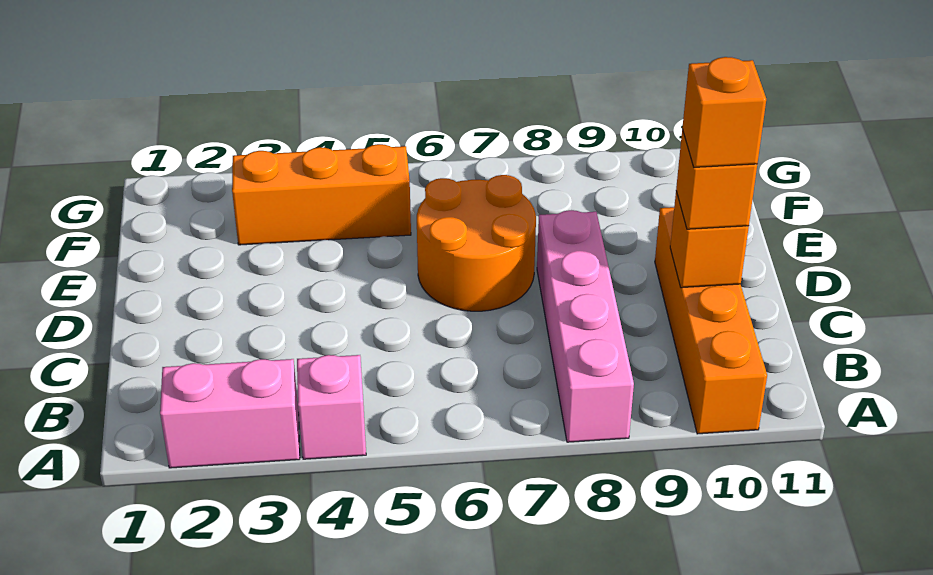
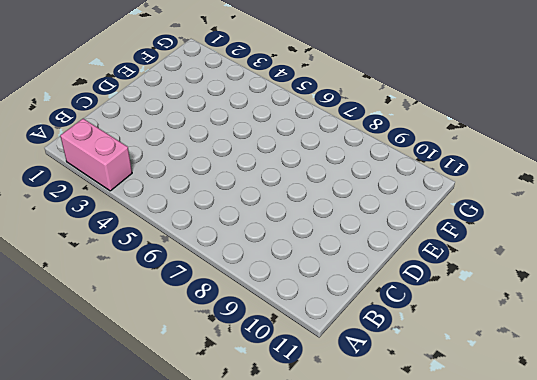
none -> pink brick A4 level 1
none -> pink brick A8:D8 level 1

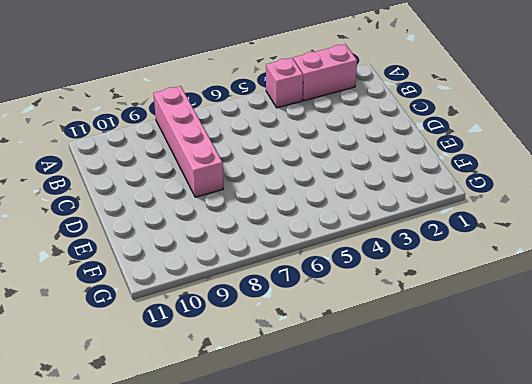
none -> orange brick A10:D10 level 1
none -> orange round brick D6:E7 level 1

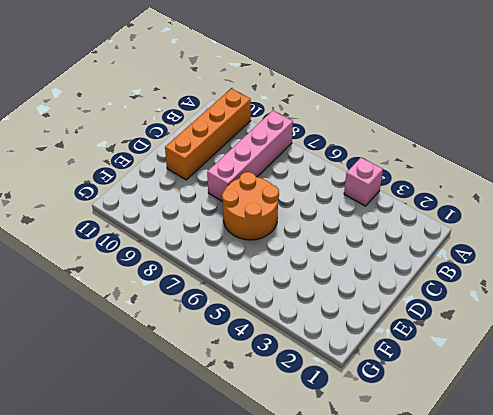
none -> pink brick A2:A3 level 1
none -> orange brick F3:F5 level 1

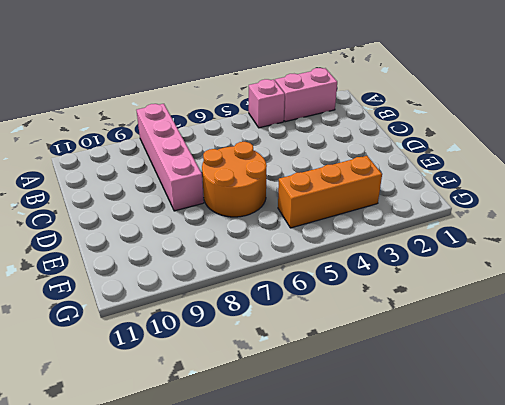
none -> orange brick A10:D10 level 1
none -> orange brick C10 level 2

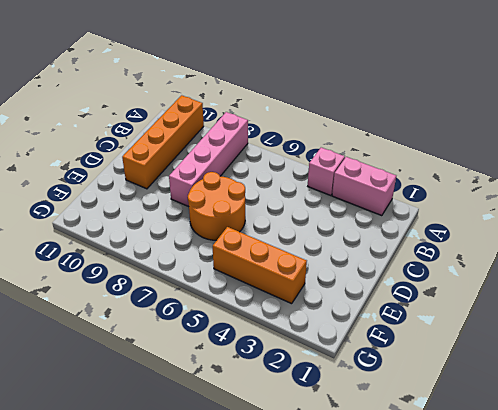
none -> orange brick C10 level 2
none -> orange brick C10 level 3

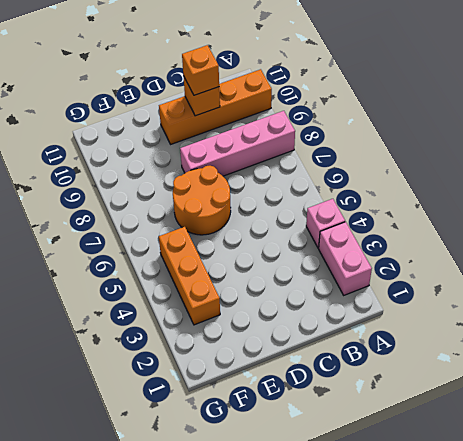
none -> orange brick C10 level 4

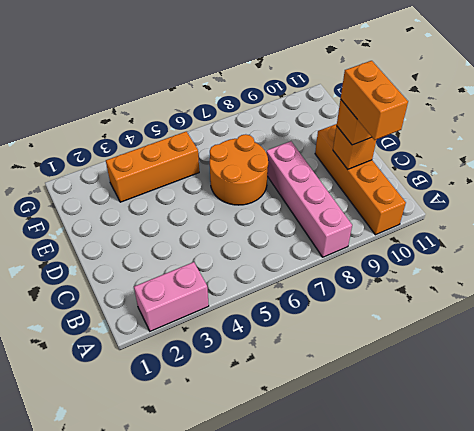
orange brick B10:C10 level 4 -> orange brick C10 level 4
none -> pink brick A4 level 1

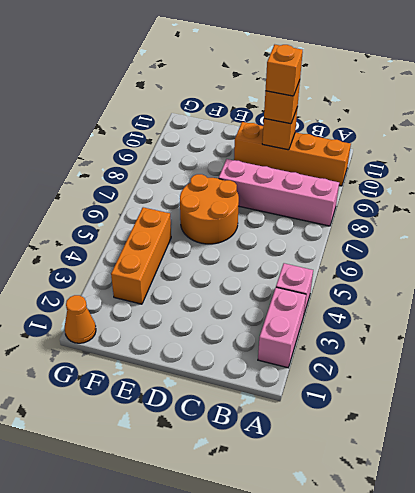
orange cone G1 level 1 -> none

